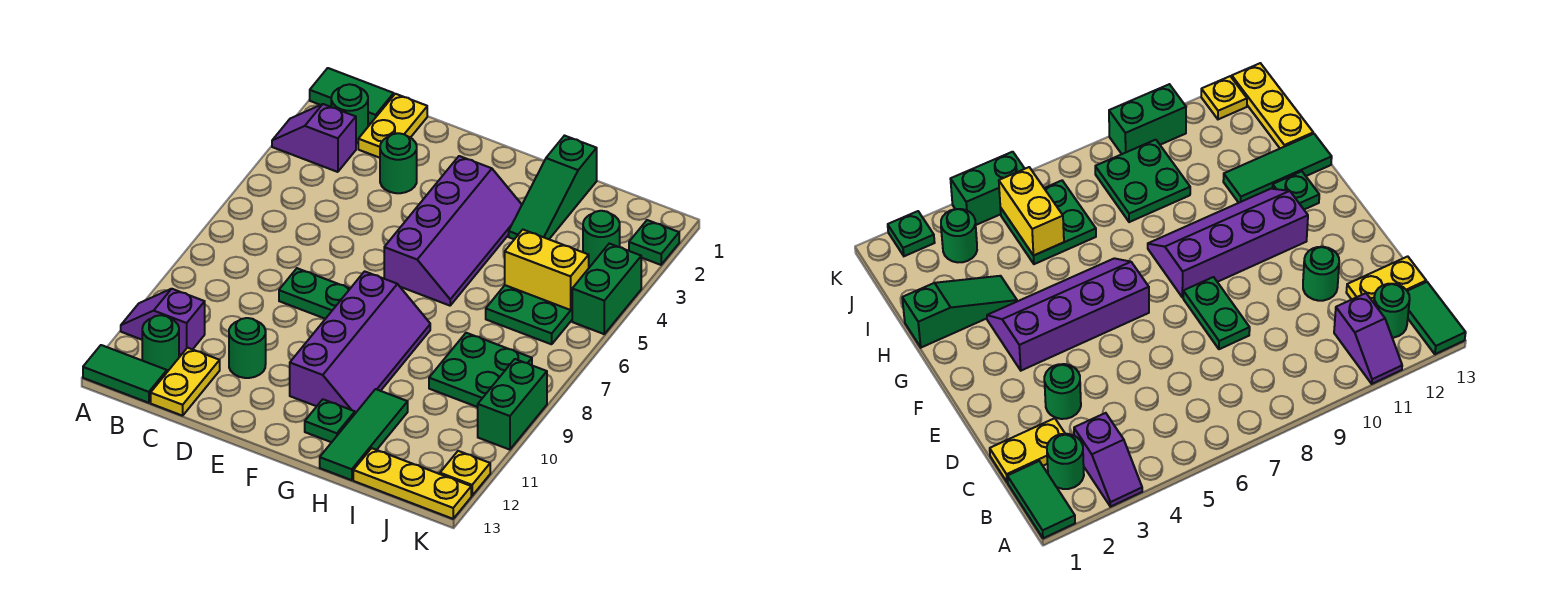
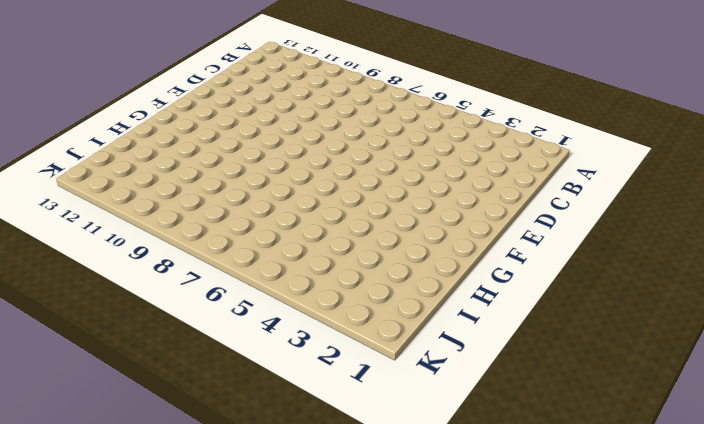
none -> green tile A1:B1 level 1
none -> purple slope A3:B3 level 1 top B
none -> purple slope A11:B11 level 1 top B

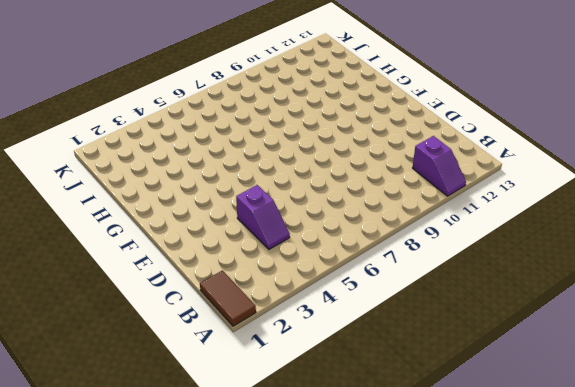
brown tile A1:B1 level 1 -> green tile A1:B1 level 1
purple slope C4:D4 level 1 top D -> purple slope A3:B3 level 1 top B
none -> green tile A13:B13 level 1
none -> green round brick B2 level 1
none -> green round brick B12 level 1

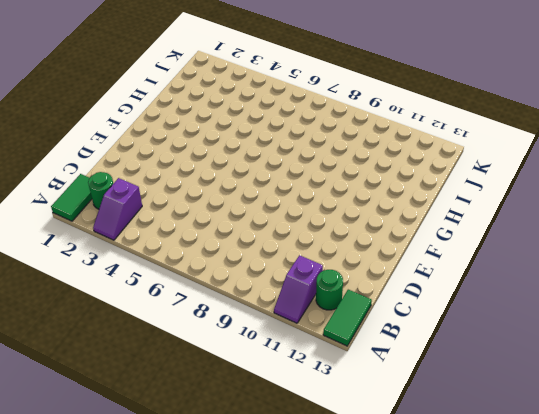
none -> yellow plate C1:C2 level 1
none -> yellow plate C12:C13 level 1
none -> green round brick D3 level 1

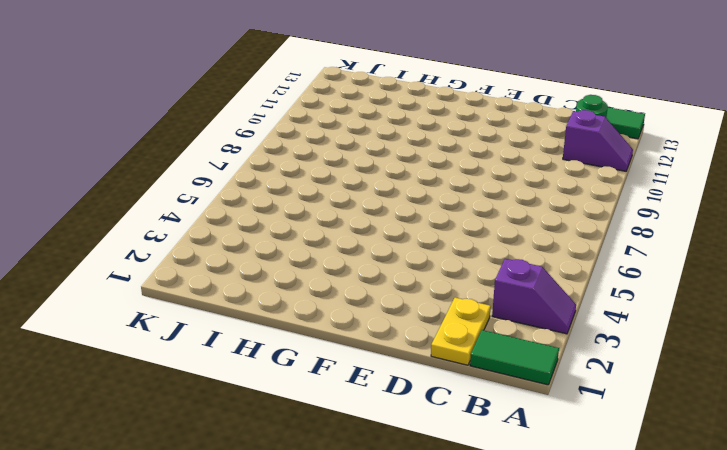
none -> green round brick B2 level 1
none -> yellow plate C12:C13 level 1
none -> green round brick D3 level 1

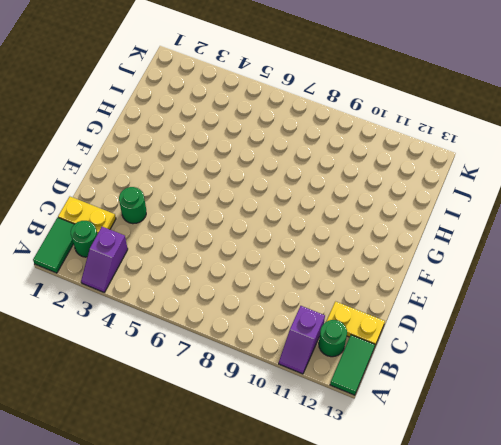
none -> green plate D8:E8 level 1
none -> green round brick D11 level 1
none -> purple slope F3:G6 level 1 top F

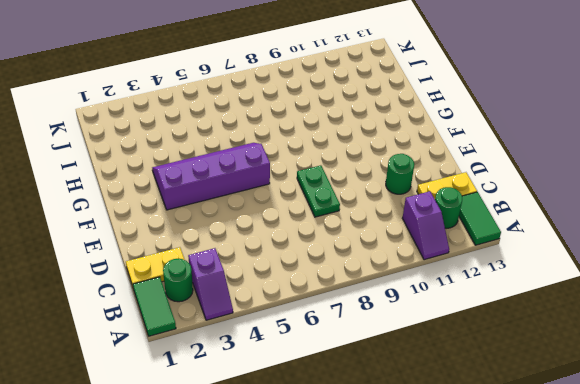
none -> green round brick D3 level 1
none -> purple slope F8:G11 level 1 top F
none -> green plate G12 level 1

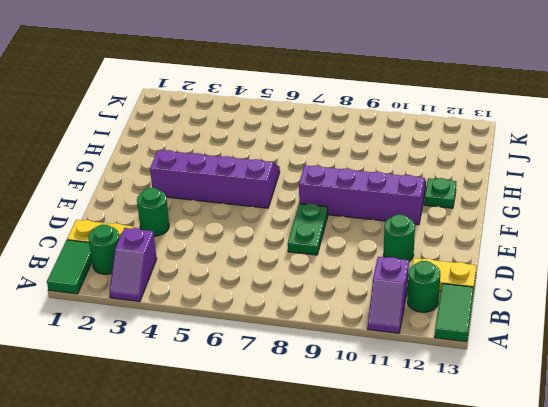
none -> green slope H1:H3 level 1 top 1
none -> green tile H11:H13 level 1
none -> green plate I5:J6 level 1

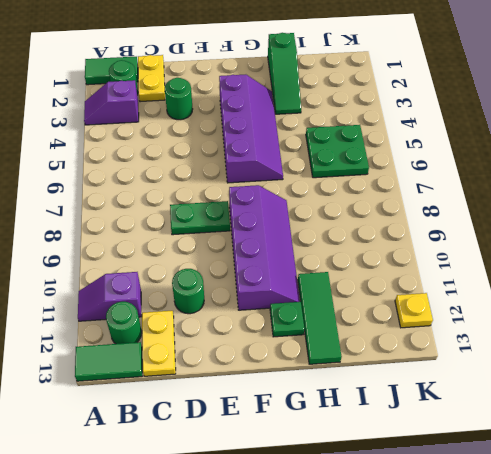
none -> green plate I8:J9 level 1
none -> yellow plate I13:K13 level 1
none -> green round brick J3 level 1

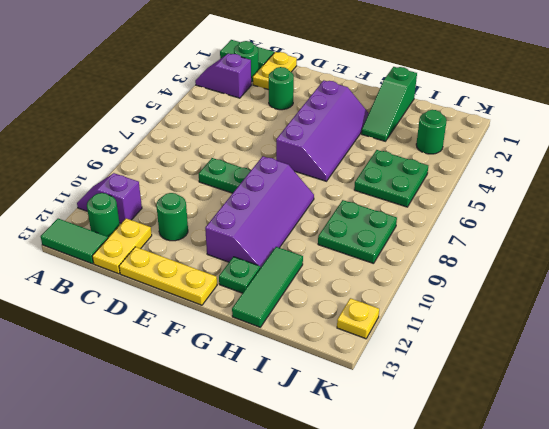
yellow plate D13:F13 level 1 -> yellow plate I13:K13 level 1
none -> green plate K2 level 1
none -> green brick K4:K5 level 1
none -> green brick K9:K10 level 1

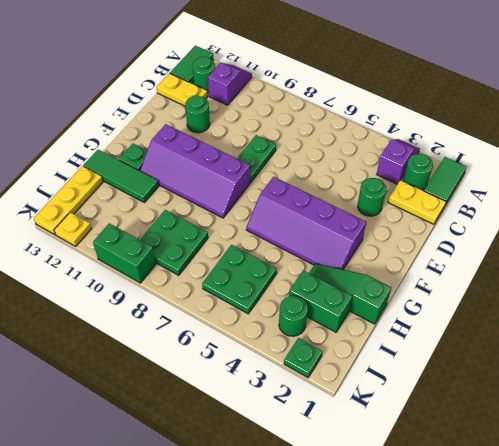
green brick I2:I3 level 1 -> green brick K4:K5 level 1
none -> yellow brick I5:J5 level 2

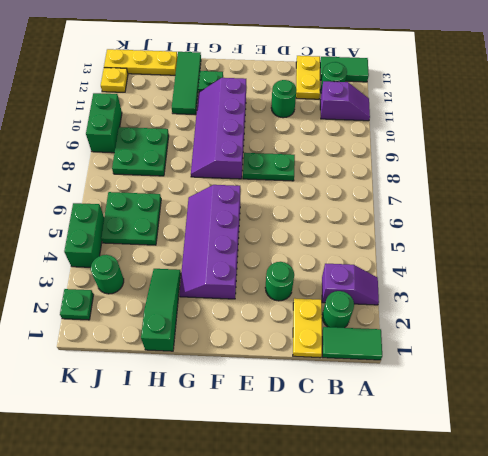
none -> yellow brick I5:J5 level 2

